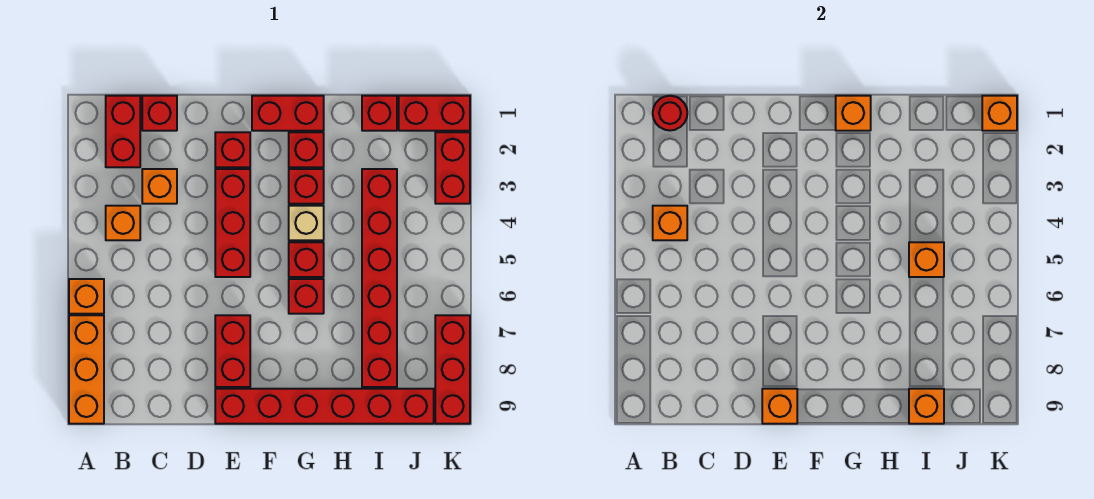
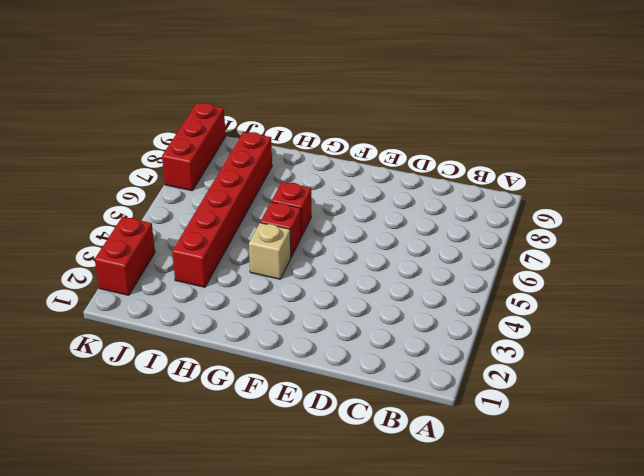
none -> orange brick A6 level 1
none -> orange brick A7:A9 level 1
none -> red brick B1:B2 level 1

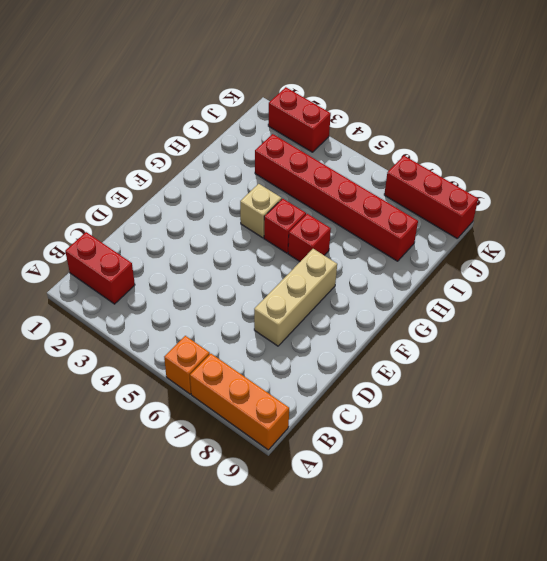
tan brick D7:F7 level 1 -> red brick E7:E8 level 1
none -> orange brick B4 level 1
none -> red brick C1 level 1
none -> orange brick C3 level 1

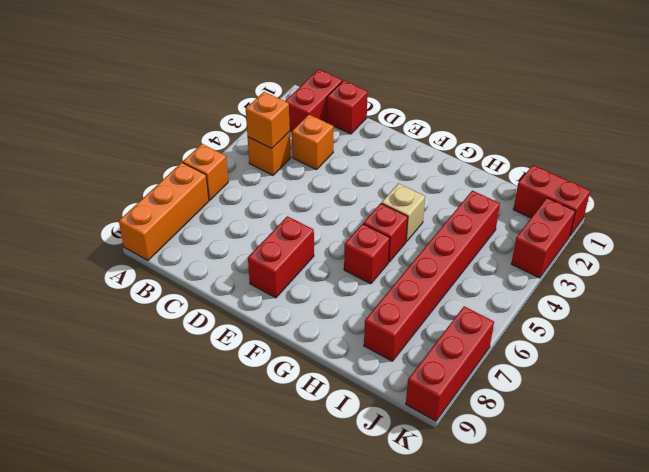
none -> red brick E2 level 1
none -> red brick E3:E5 level 1
none -> red brick E9:J9 level 1

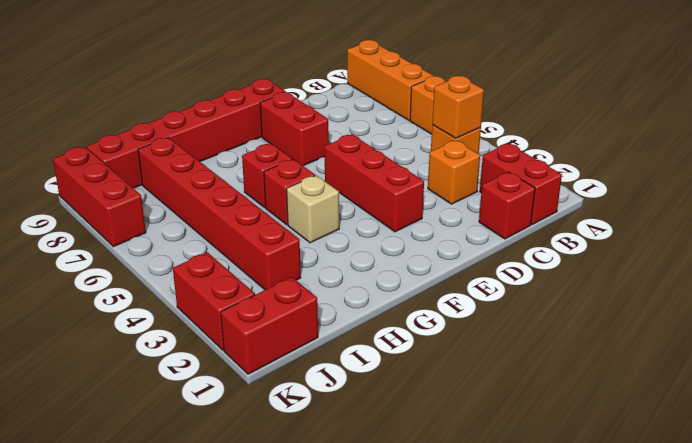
none -> red brick E2 level 1
none -> red brick F1:G1 level 1
none -> red brick G2 level 1

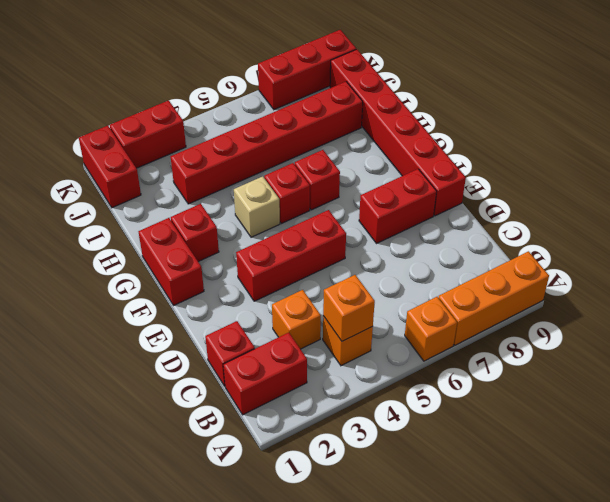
none -> red brick E2 level 1
none -> red brick G3 level 1
none -> red brick I1 level 1

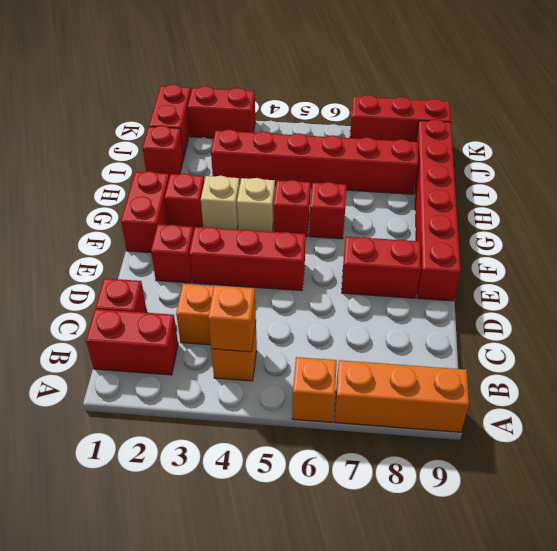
tan brick G3 level 1 -> red brick G3 level 1
none -> red round brick B1 level 2
none -> orange brick E9 level 2
none -> orange brick G1 level 2

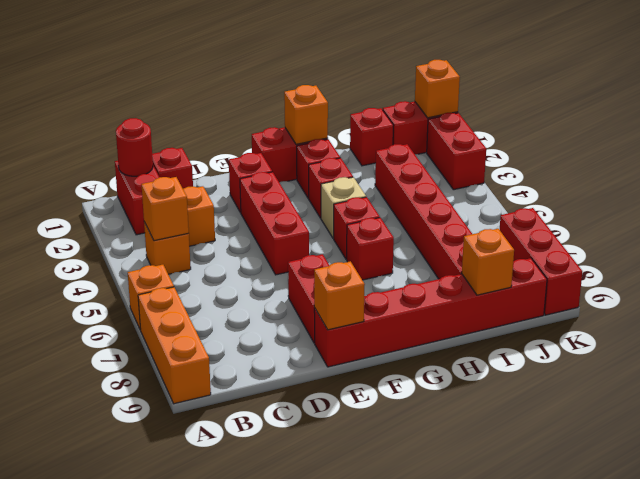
none -> orange brick I5 level 2

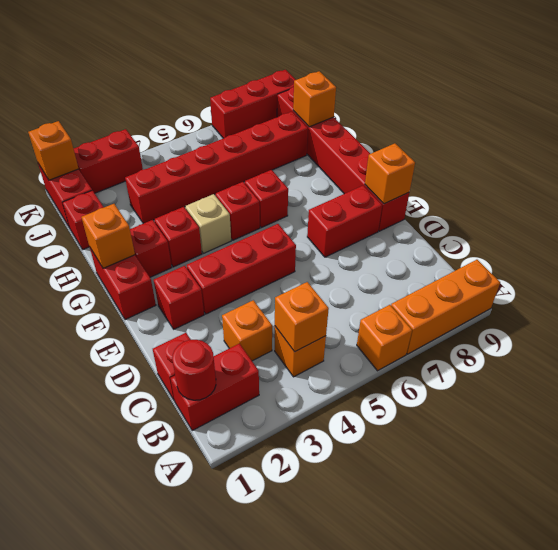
none -> orange brick I5 level 2

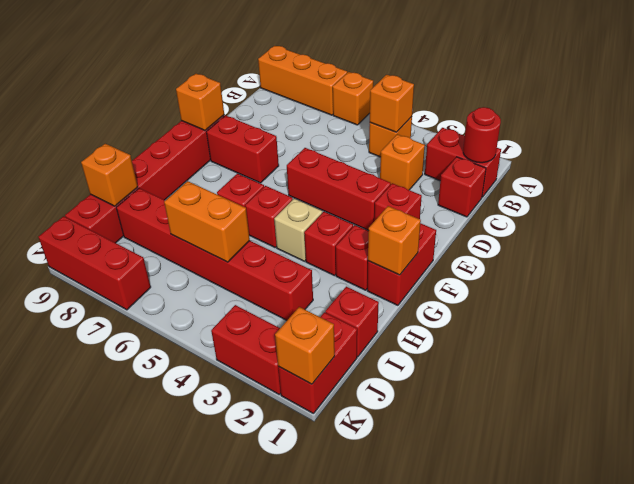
orange brick I5:I6 level 2 -> orange brick I5 level 2

